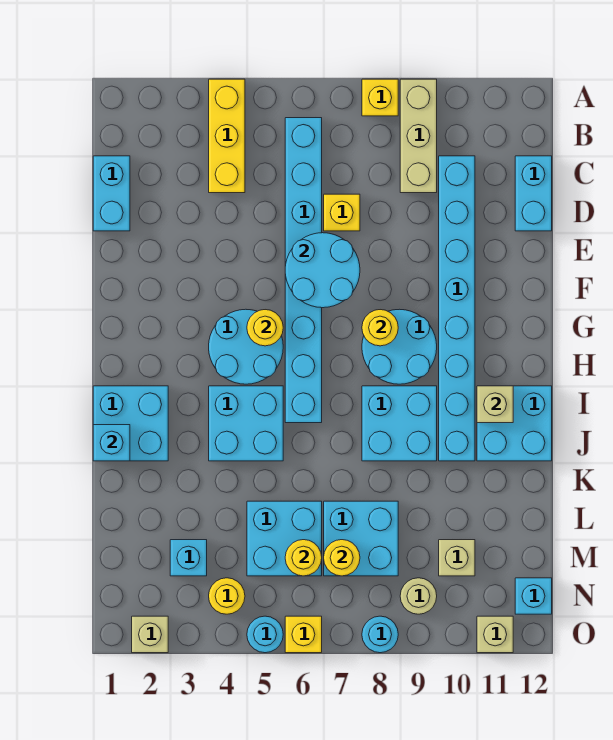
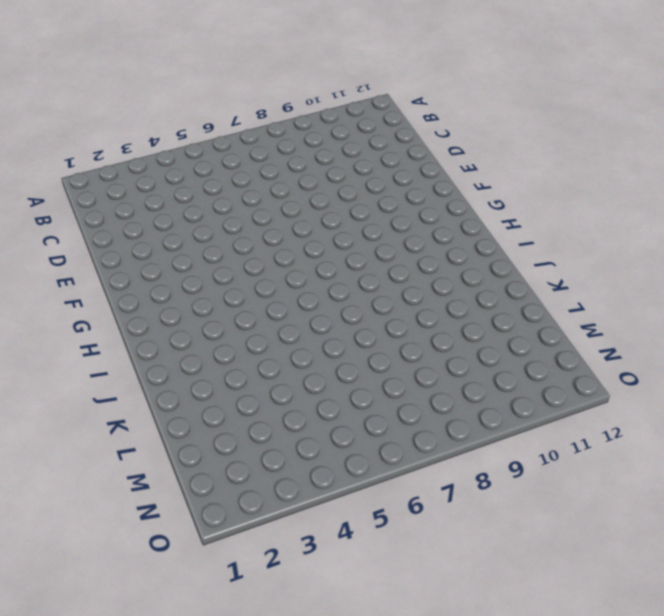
none -> yellow brick A4:C4 level 1
none -> yellow brick A8 level 1
none -> tan brick A9:C9 level 1
none -> cyan brick B6:I6 level 1

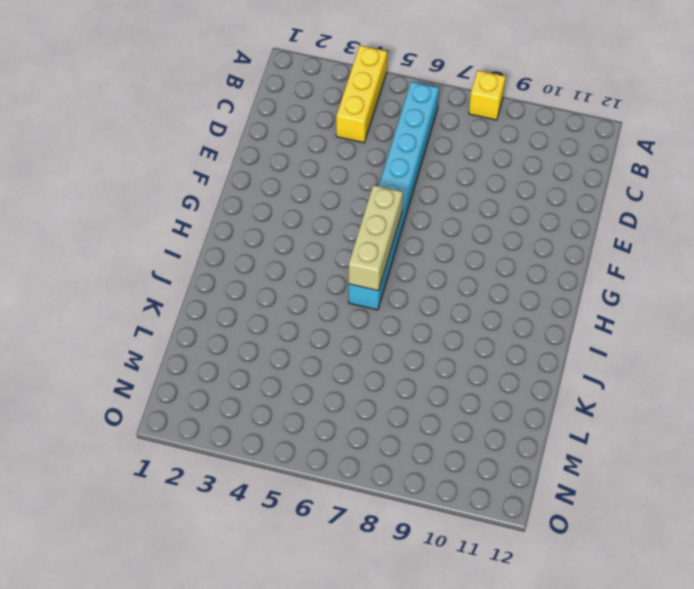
tan brick G6:I6 level 2 -> tan brick A9:C9 level 1
none -> cyan brick C1:D1 level 1
none -> cyan brick C10:J10 level 1
none -> cyan brick C12:D12 level 1
none -> yellow brick D7 level 1

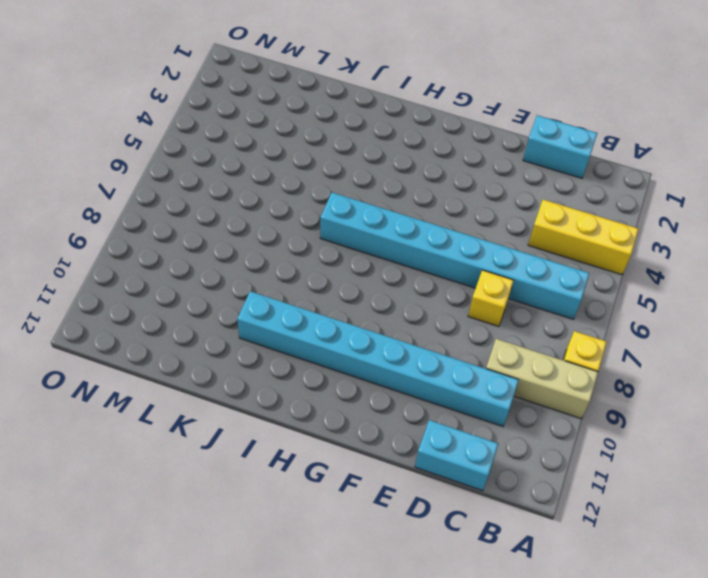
none -> cyan round brick G4:H5 level 1
none -> cyan round brick G8:H9 level 1
none -> cyan brick I1:J2 level 1
none -> cyan brick I4:J5 level 1

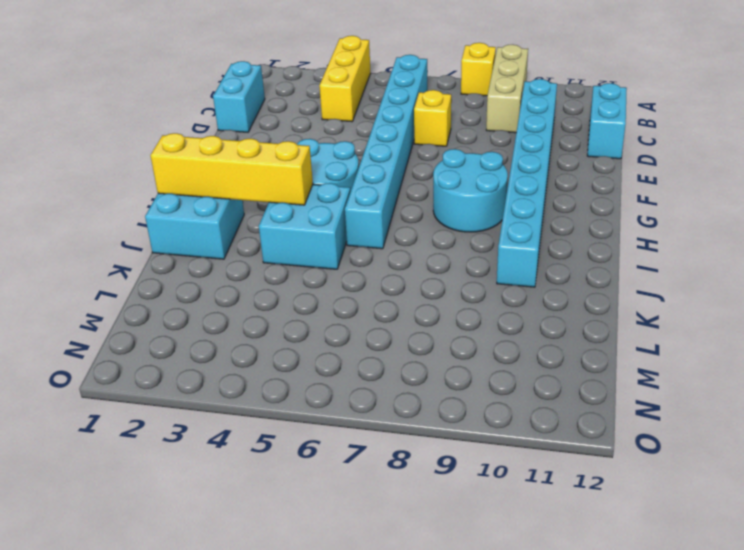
yellow brick I1:I4 level 2 -> none
none -> cyan brick I8:J9 level 1
none -> cyan brick I11:J12 level 1
none -> cyan brick L5:M6 level 1
none -> cyan brick L7:M8 level 1

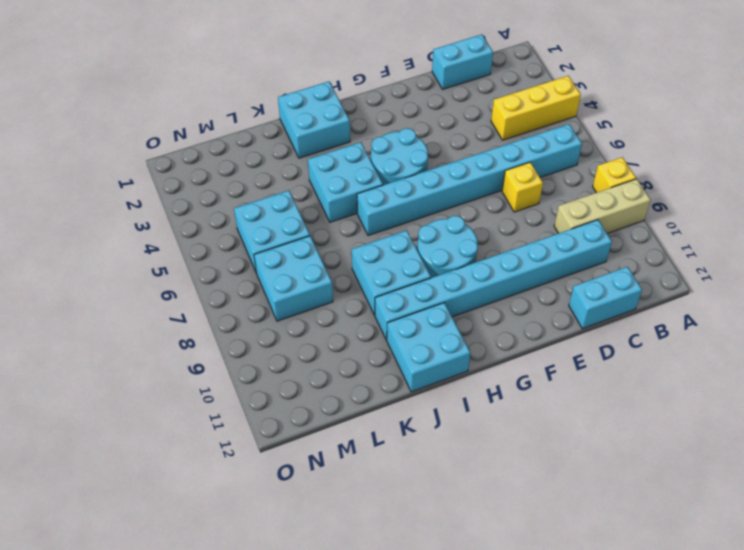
none -> cyan brick M3 level 1
none -> tan brick M10 level 1
none -> yellow round brick N4 level 1
none -> tan round brick N9 level 1

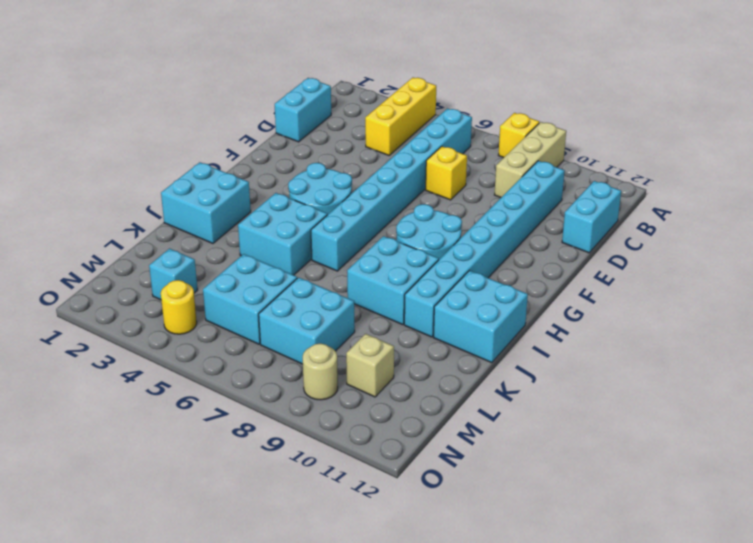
none -> cyan brick N12 level 1
none -> tan brick O2 level 1
none -> cyan round brick O5 level 1
none -> yellow brick O6 level 1

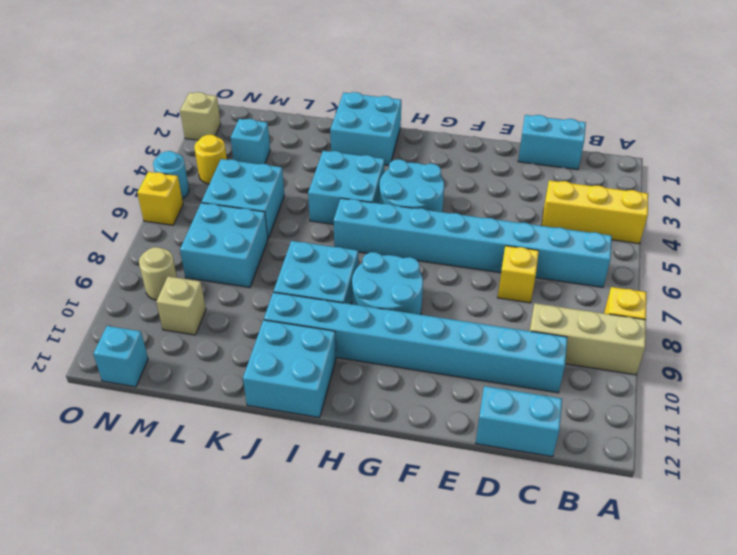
none -> cyan round brick O8 level 1
none -> tan brick O11 level 1
none -> cyan round brick E6:F7 level 2
none -> yellow round brick G5 level 2

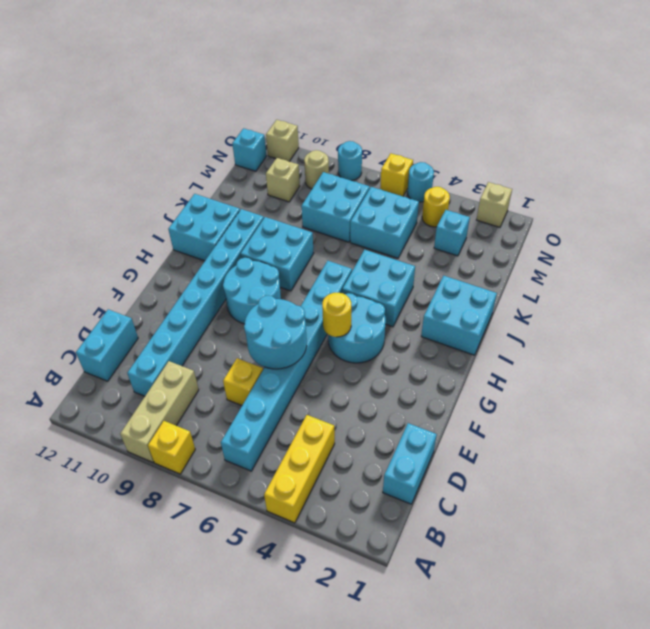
none -> yellow round brick G8 level 2
none -> tan brick I11 level 2
none -> cyan brick J1 level 2
none -> yellow round brick M6 level 2

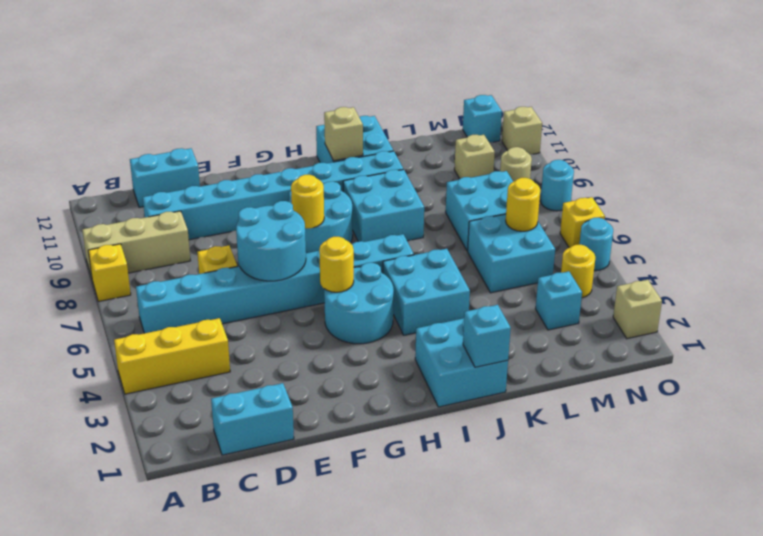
none -> yellow round brick M7 level 2

